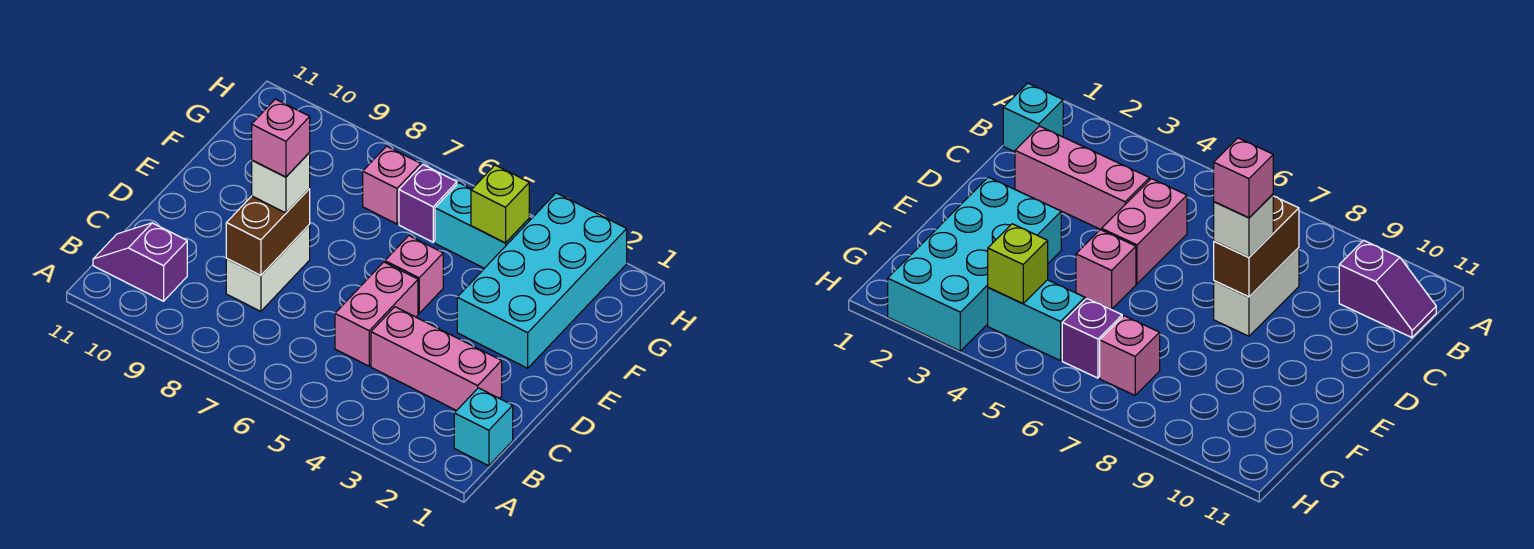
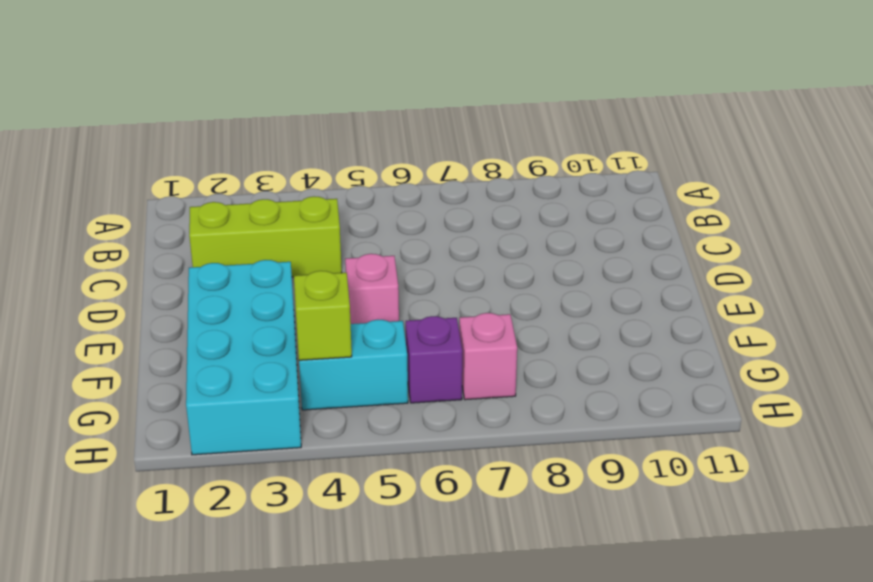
lime brick C2:C4 level 1 -> pink brick C2:C4 level 1
none -> cyan brick B1 level 1
none -> purple slope B10:B11 level 1 top 10
none -> pink brick C5:D5 level 1

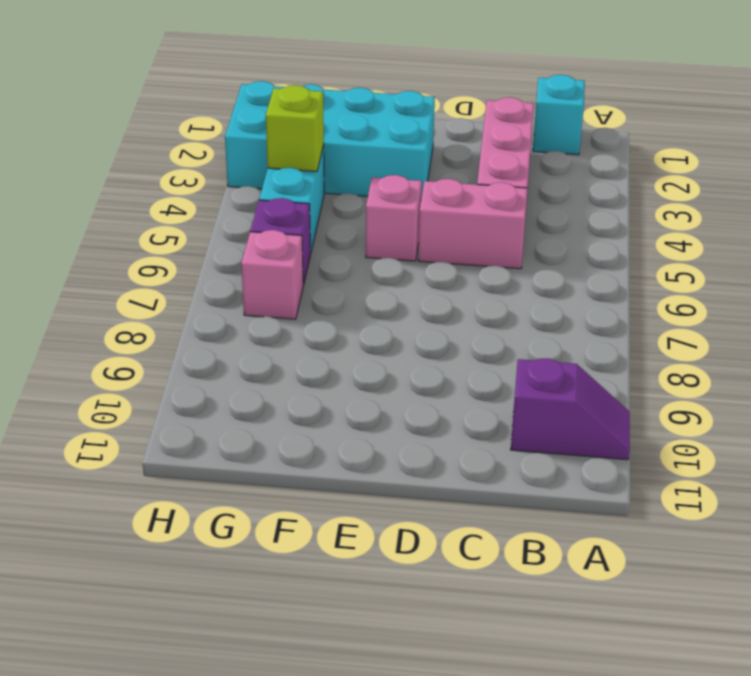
purple slope A10:B10 level 1 top B -> purple slope B10:B11 level 1 top 10
none -> white brick C8:D8 level 1
none -> brown brick C8:D8 level 2
none -> white brick D8 level 3

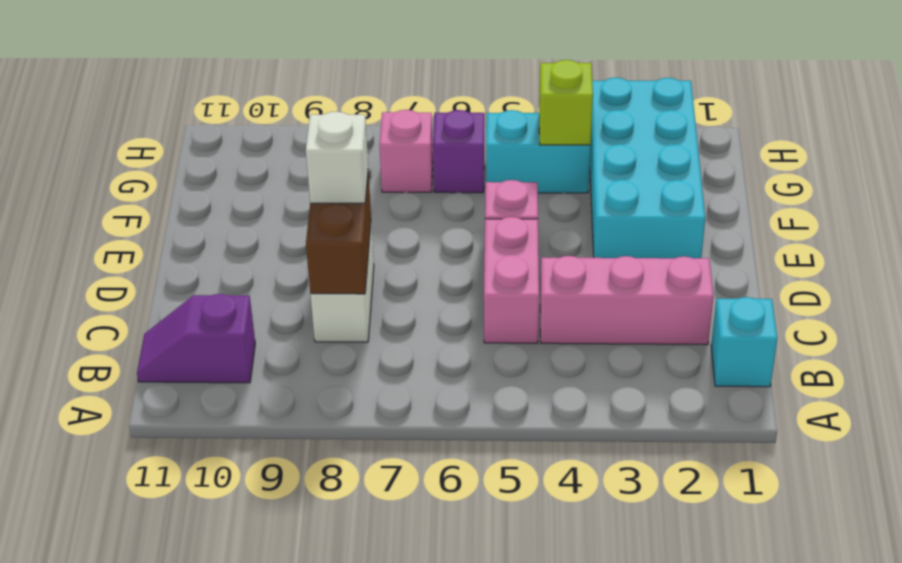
none -> pink brick D8 level 4

